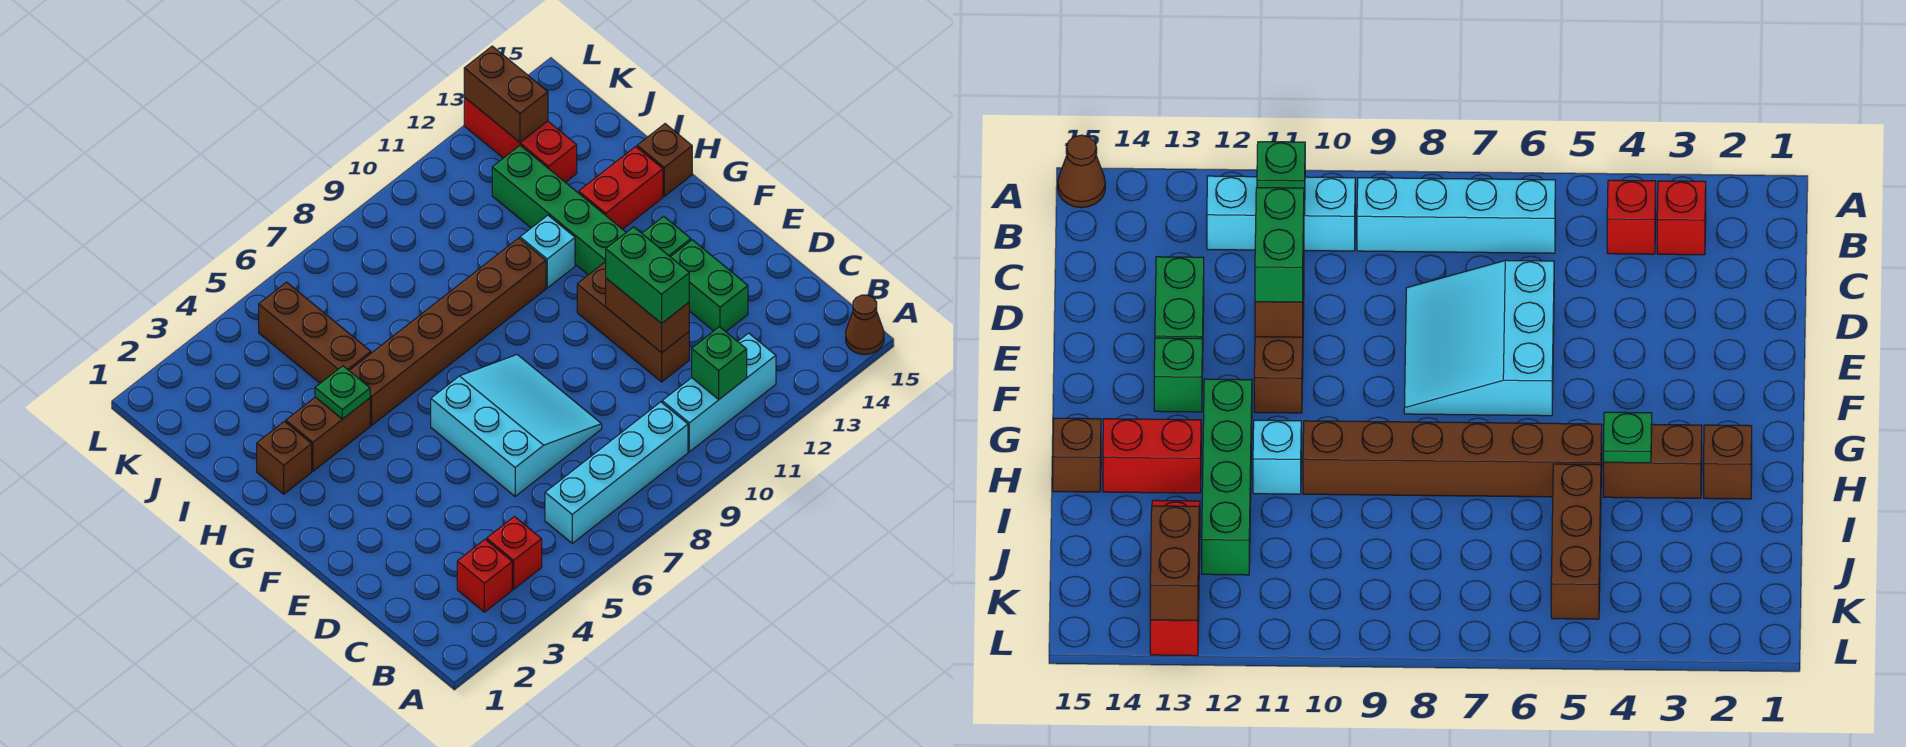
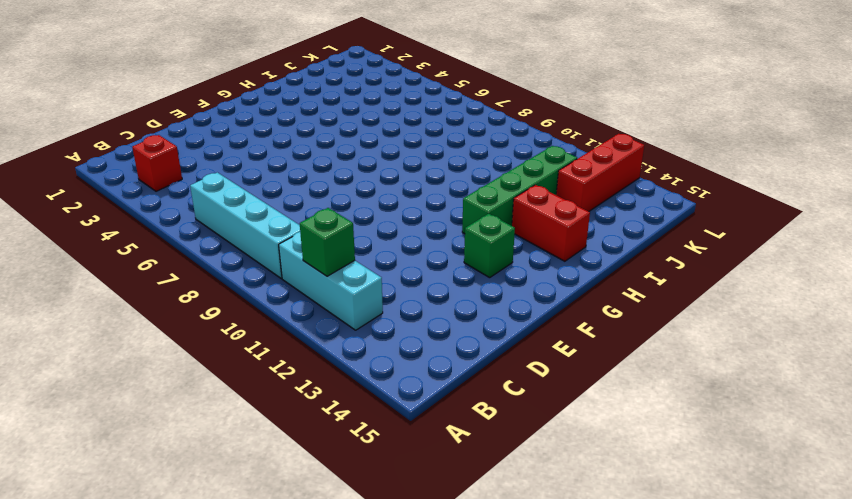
none -> brown cone A15 level 1
none -> red brick B4 level 1
none -> cyan slope D6:F8 level 1 top 6

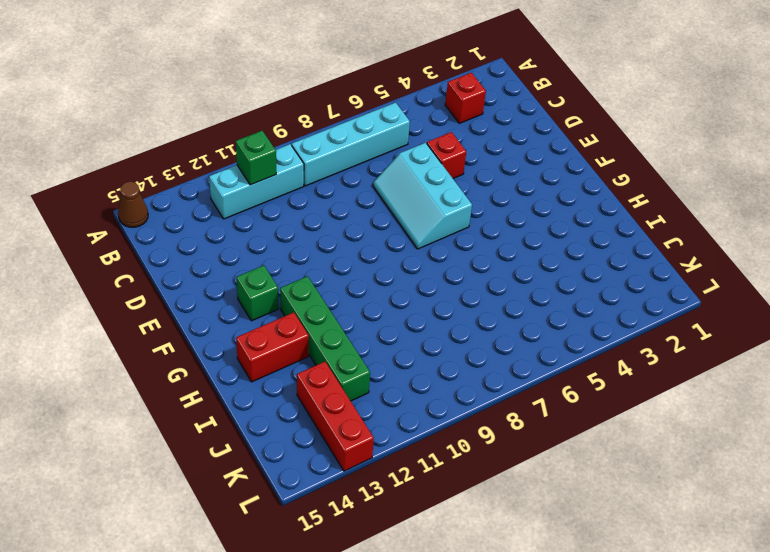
red brick D5 level 1 -> red brick B4 level 1
cyan slope D6:F7 level 1 top 6 -> cyan slope D6:F8 level 1 top 6
none -> brown brick D11:F11 level 1
none -> green brick D13:E13 level 1
none -> brown brick H2 level 1

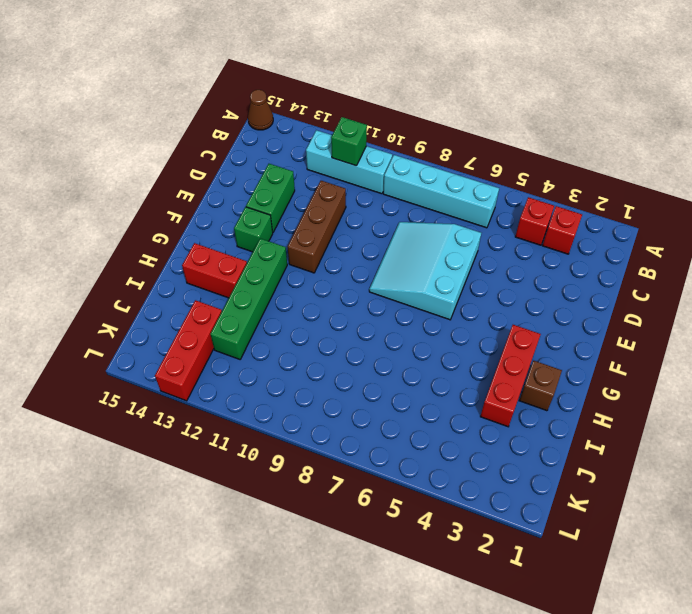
red brick G3:I3 level 1 -> brown brick H3:H4 level 1
none -> brown brick H5:H10 level 1
none -> cyan brick H11 level 1
none -> brown brick H15 level 1

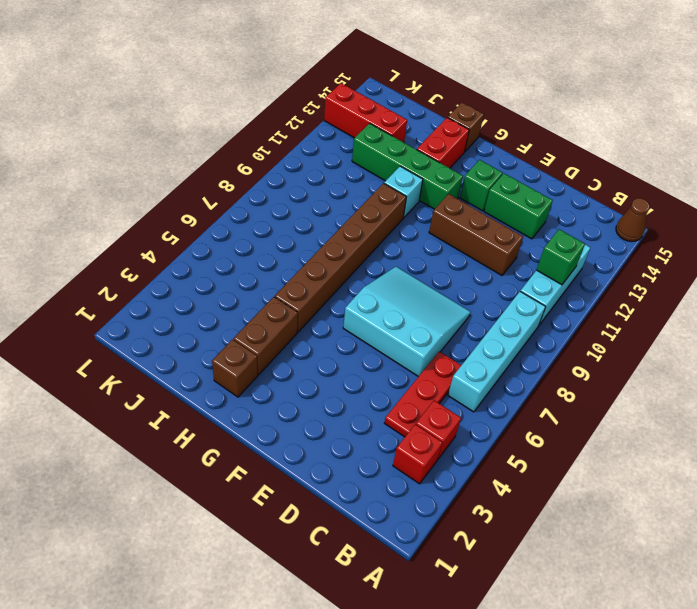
red plate C4:C6 level 1 -> none
none -> brown brick I5:K5 level 1
none -> brown brick D11:E11 level 2
none -> green plate H4 level 2

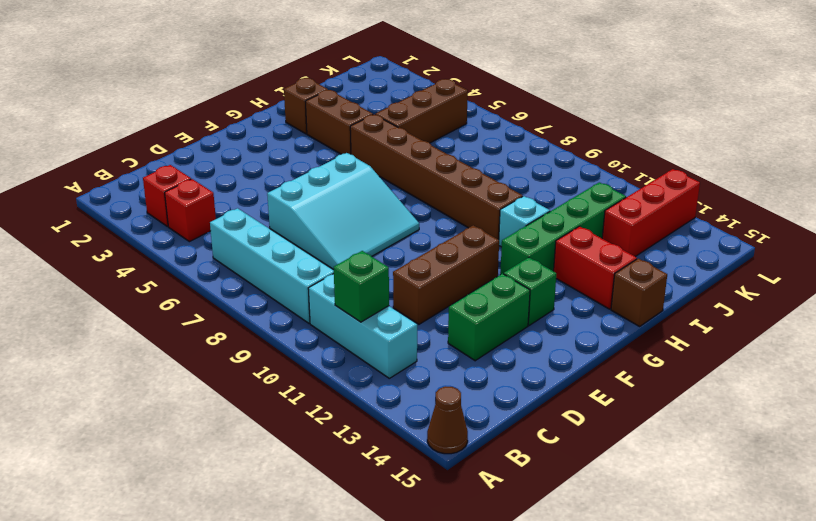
none -> brown brick D11:E11 level 2
none -> green plate H4 level 2
none -> brown brick K13:L13 level 2

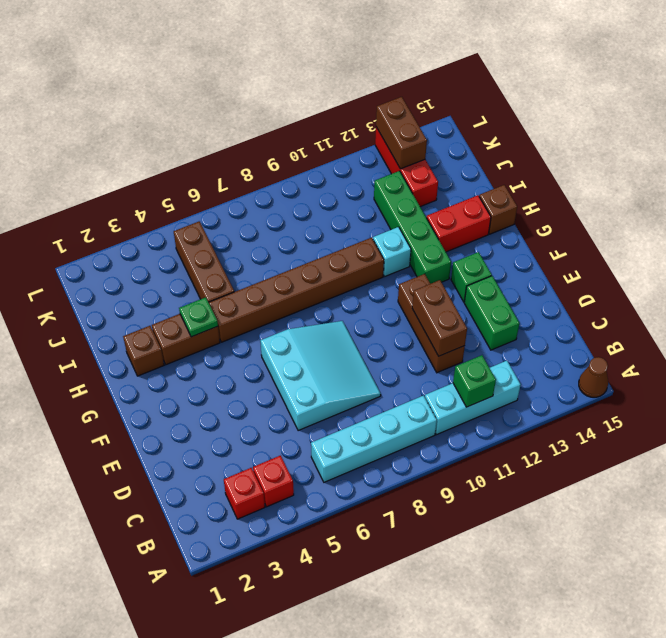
none -> green brick D11:E11 level 3

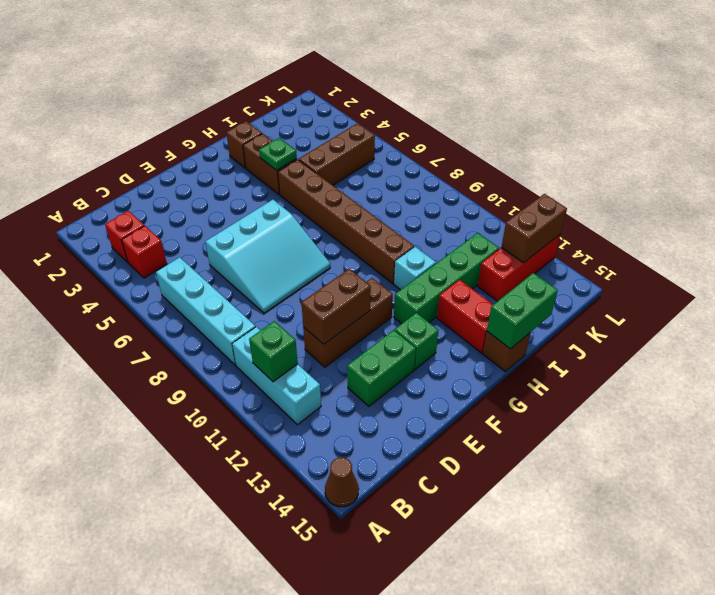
green brick H15:I15 level 2 -> green brick D11:E11 level 3

